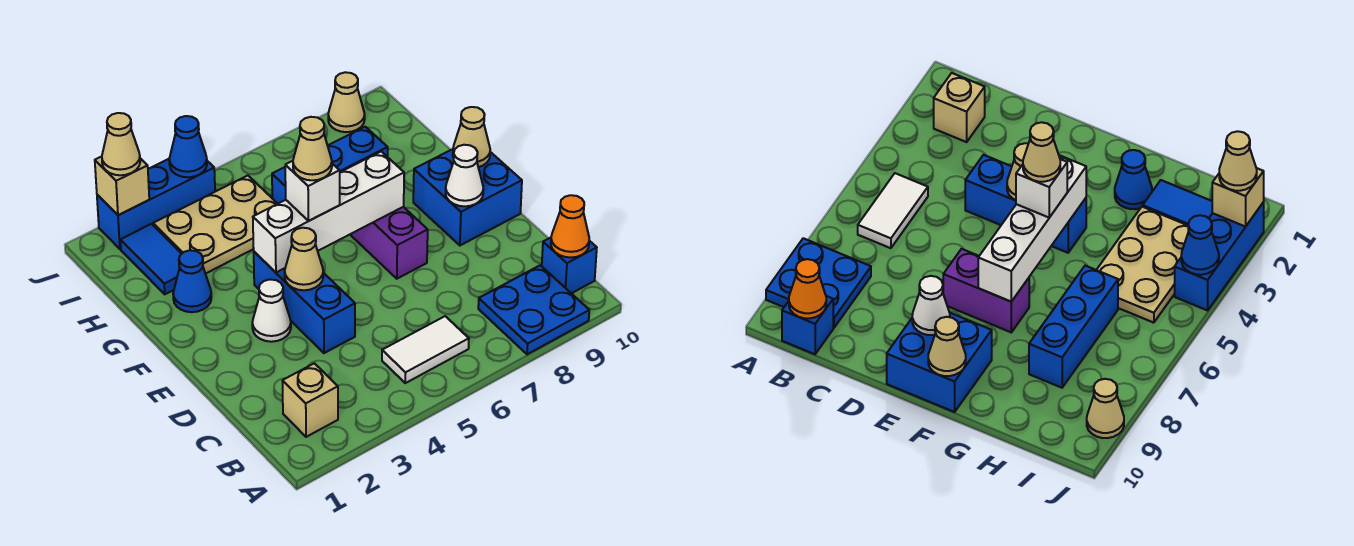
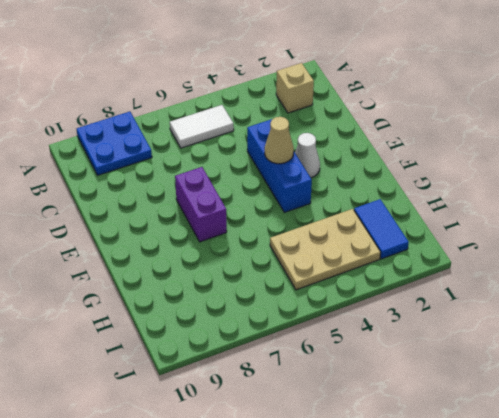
none -> blue brick B10 level 1
none -> blue brick E9:F10 level 1
none -> blue cone G2 level 1

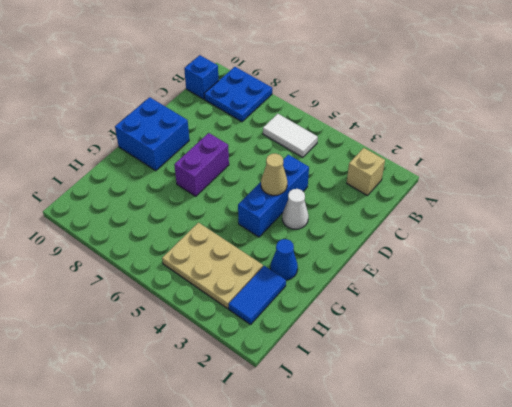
none -> blue brick H6:H8 level 1
none -> blue brick J2:J4 level 1
none -> tan cone J9 level 1

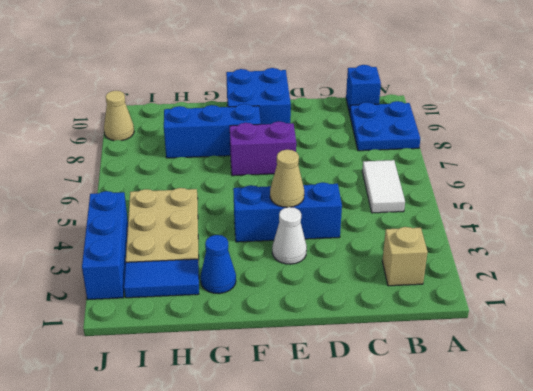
blue brick F8:H8 level 1 -> blue brick H6:H8 level 1
none -> orange cone B10 level 2
none -> white cone E9 level 2
none -> white brick F4:F7 level 2

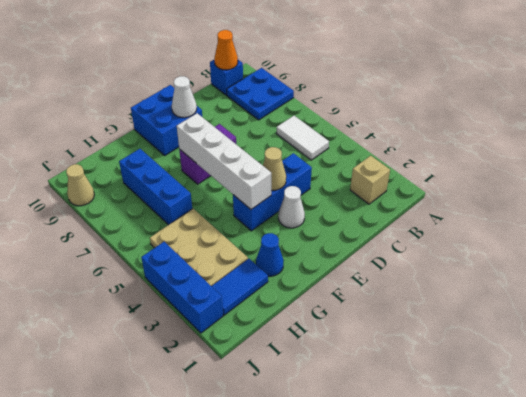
none -> tan cone F10 level 2
none -> tan brick J2 level 2
none -> blue cone J4 level 2

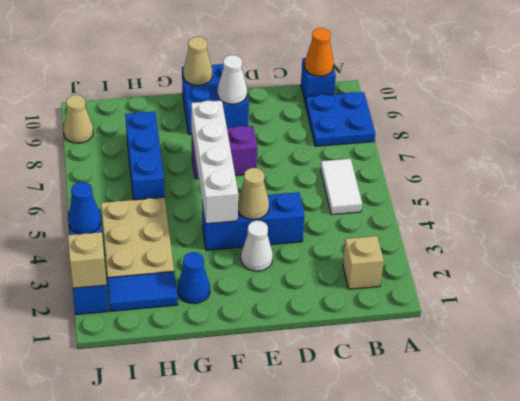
none -> white brick F5 level 3
none -> tan cone J2 level 3
none -> tan cone F5 level 4

